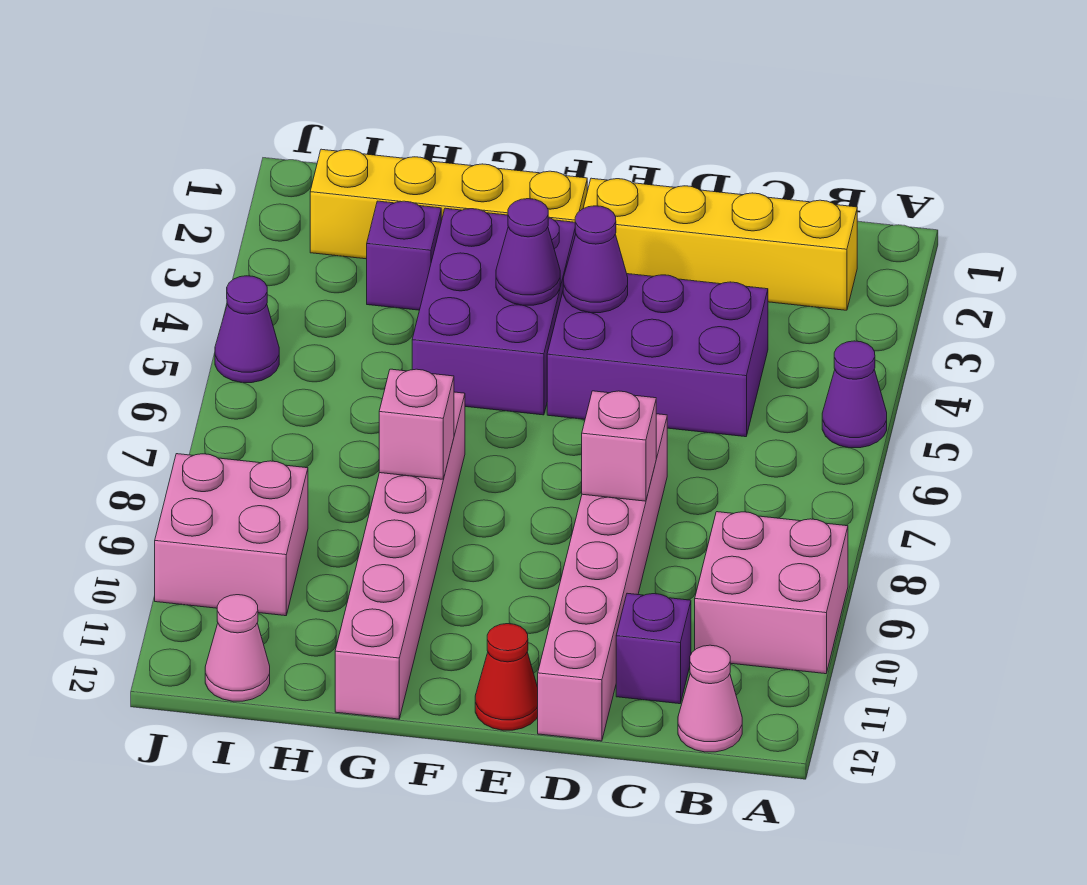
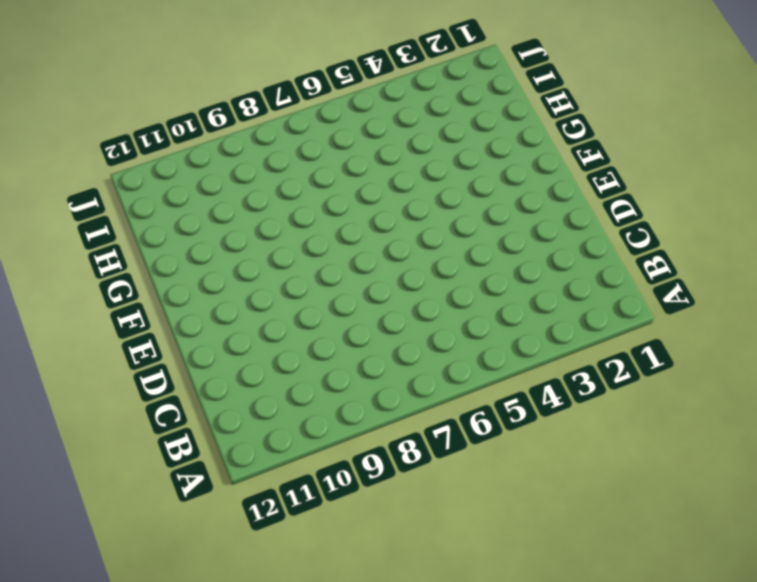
none -> purple cone A5 level 1
none -> pink brick A9:B10 level 1
none -> yellow brick B2:E2 level 1

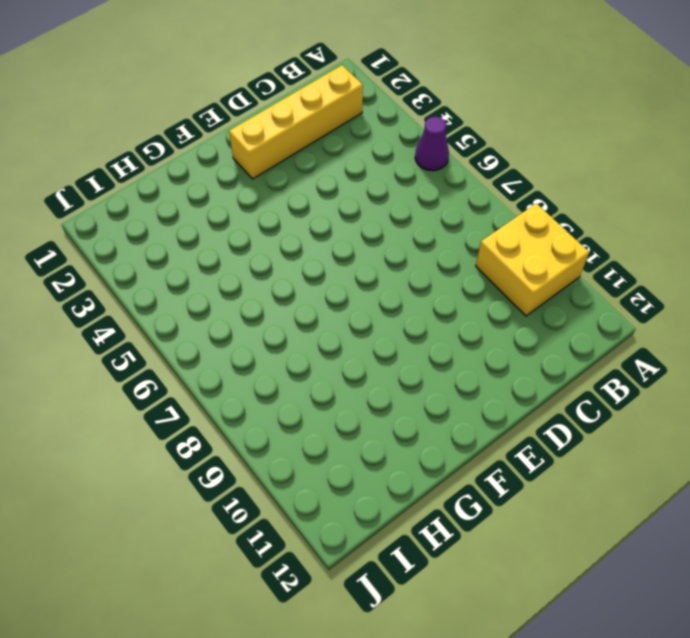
yellow brick A9:B10 level 1 -> pink brick A9:B10 level 1
none -> pink cone B12 level 1
none -> purple brick C4:E5 level 1
none -> purple brick C11 level 1

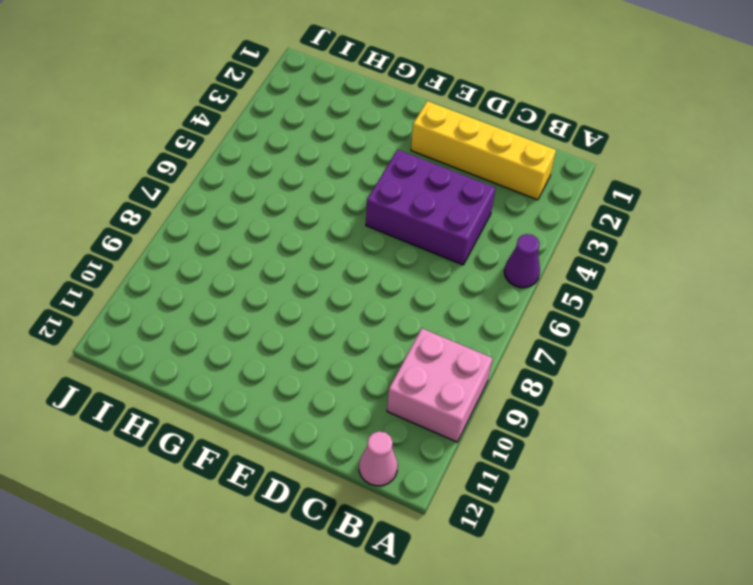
none -> purple brick C11 level 1
none -> pink brick D7:D12 level 1
none -> red cone E12 level 1

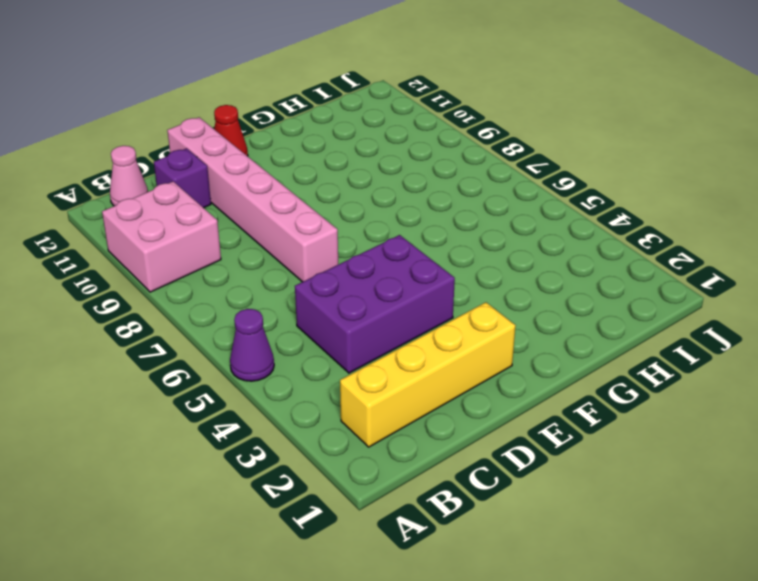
none -> yellow brick F2:I2 level 1
none -> purple brick F3:G5 level 1
none -> pink brick G7:G12 level 1

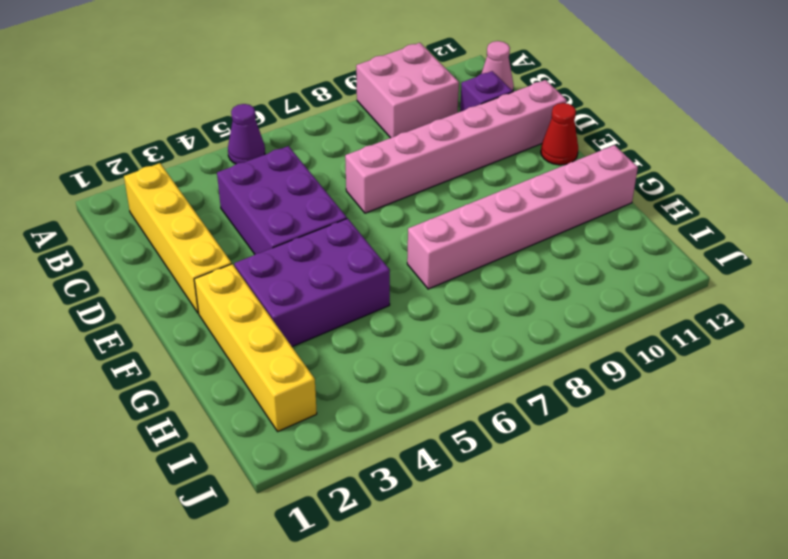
none -> purple brick H3 level 1
none -> pink brick I9:J10 level 1
none -> pink cone I12 level 1

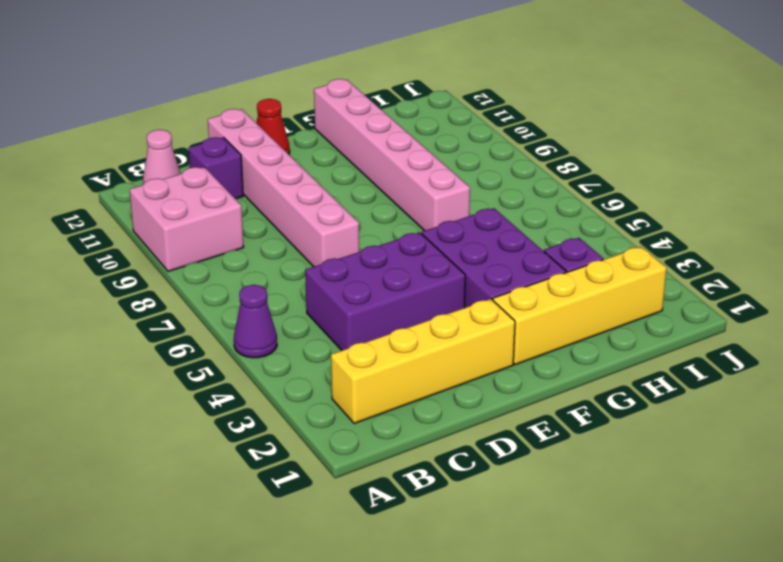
none -> pink brick I9:J10 level 1
none -> pink cone I12 level 1
none -> purple cone J5 level 1

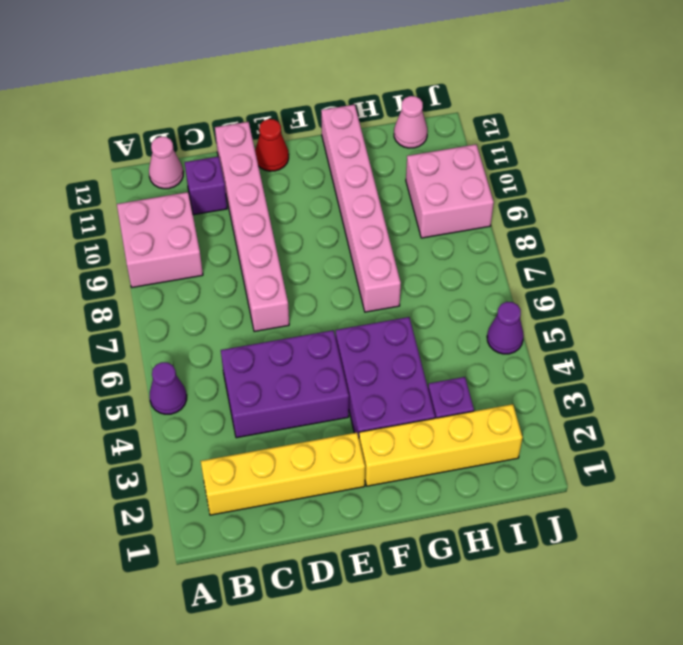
none -> pink brick D8 level 2
none -> purple cone E4 level 2
none -> purple cone F4 level 2

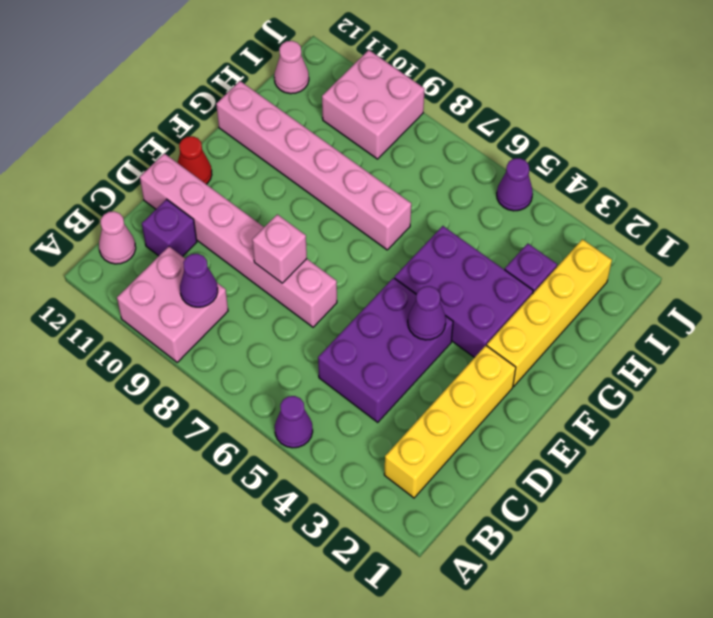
purple cone B9 level 2 -> purple cone F4 level 2
none -> pink brick G8 level 2

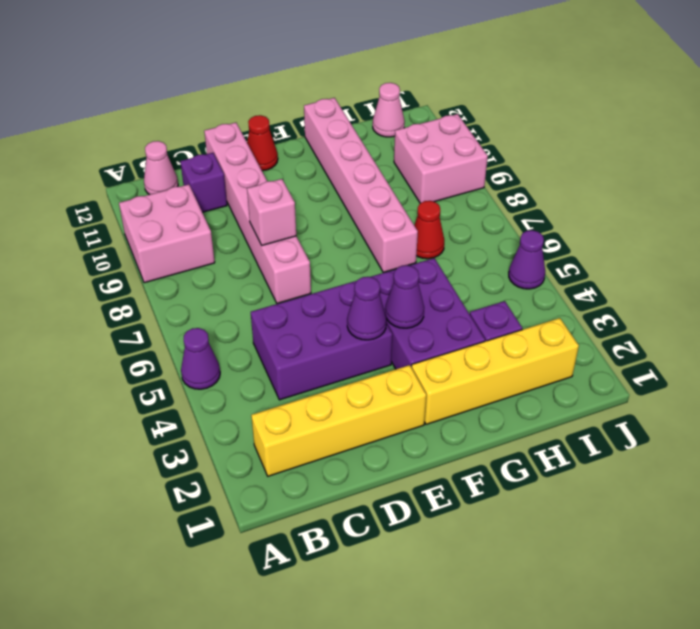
red cone H7 level 1 -> none
none -> pink brick G8 level 2

